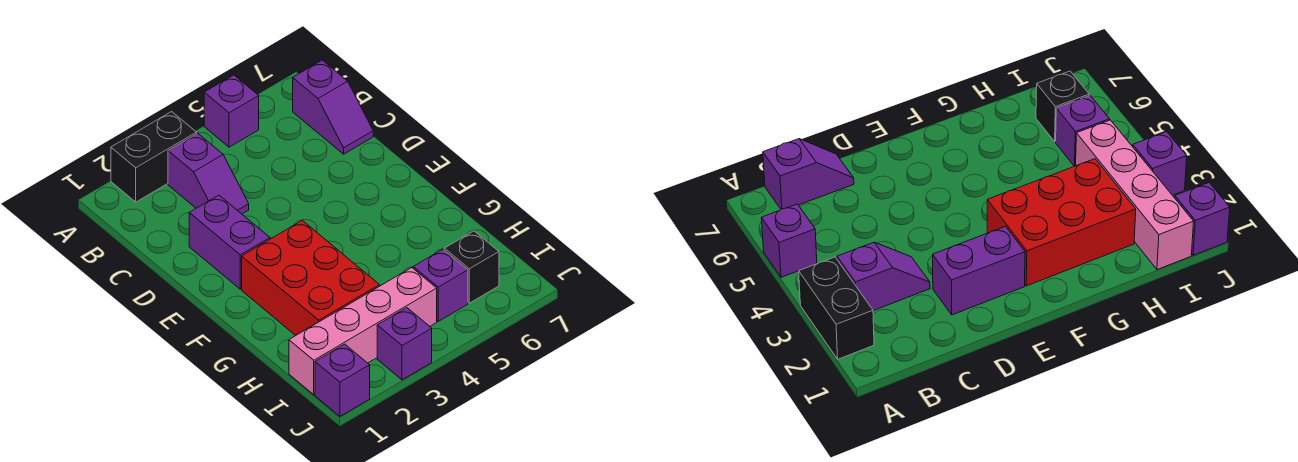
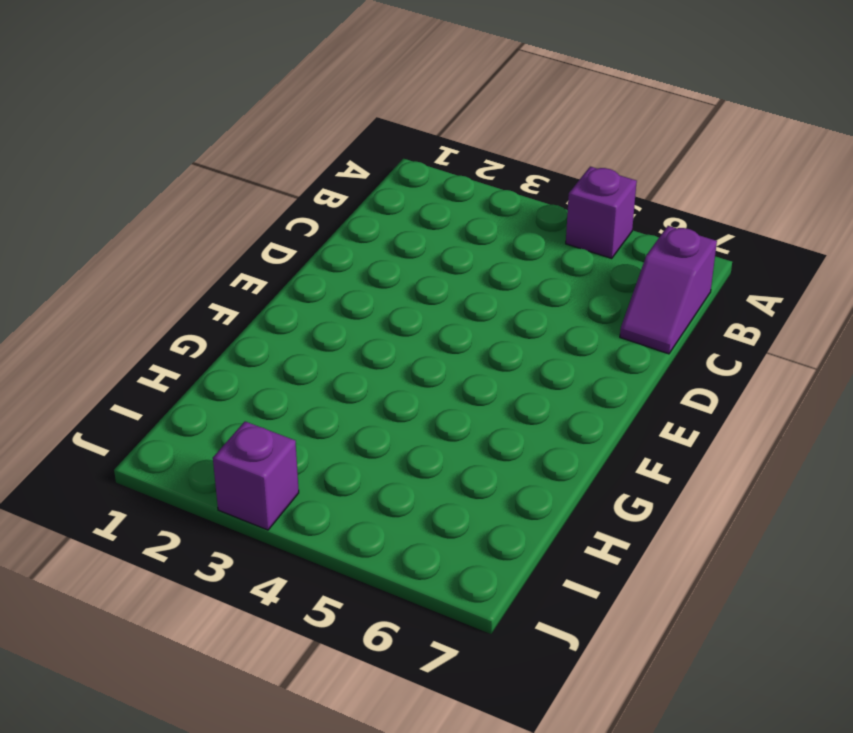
none -> black brick A2:A3 level 1
none -> purple slope B3:C3 level 1 top B

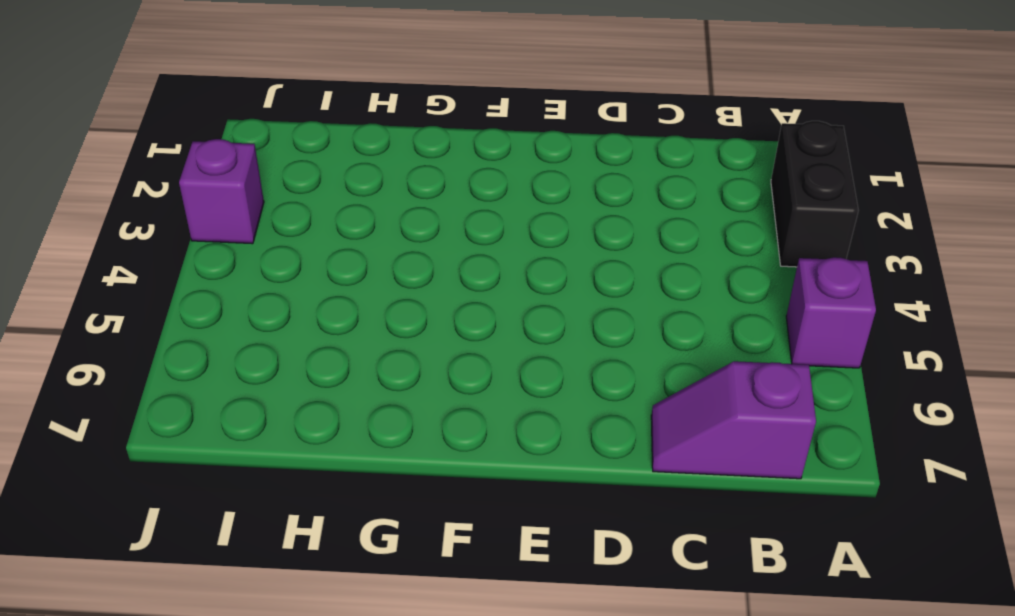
none -> purple slope B3:C3 level 1 top B
none -> purple brick D2:E2 level 1

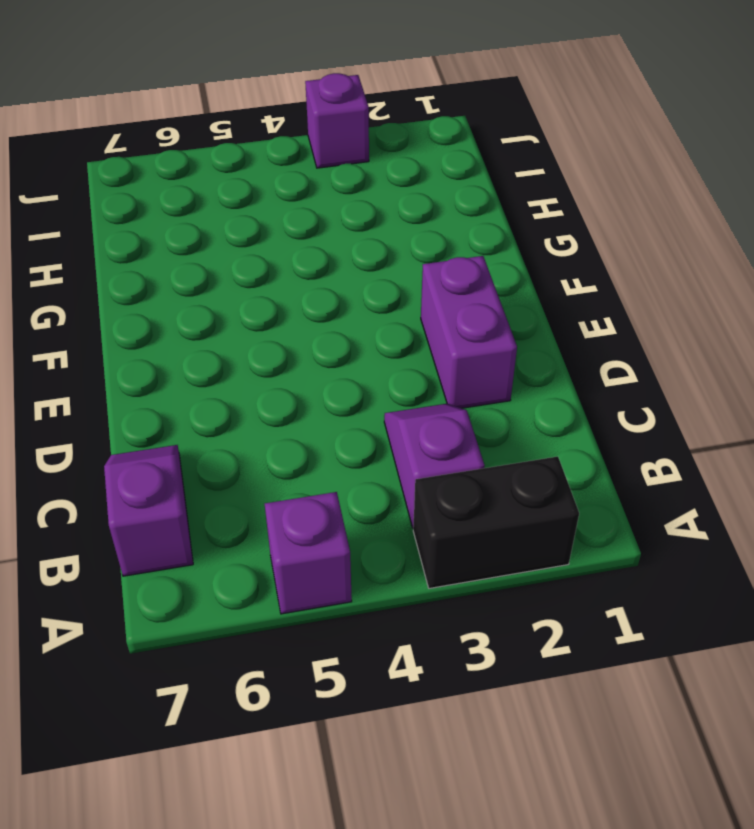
none -> red brick F2:H3 level 1
none -> pink brick I1:I4 level 1

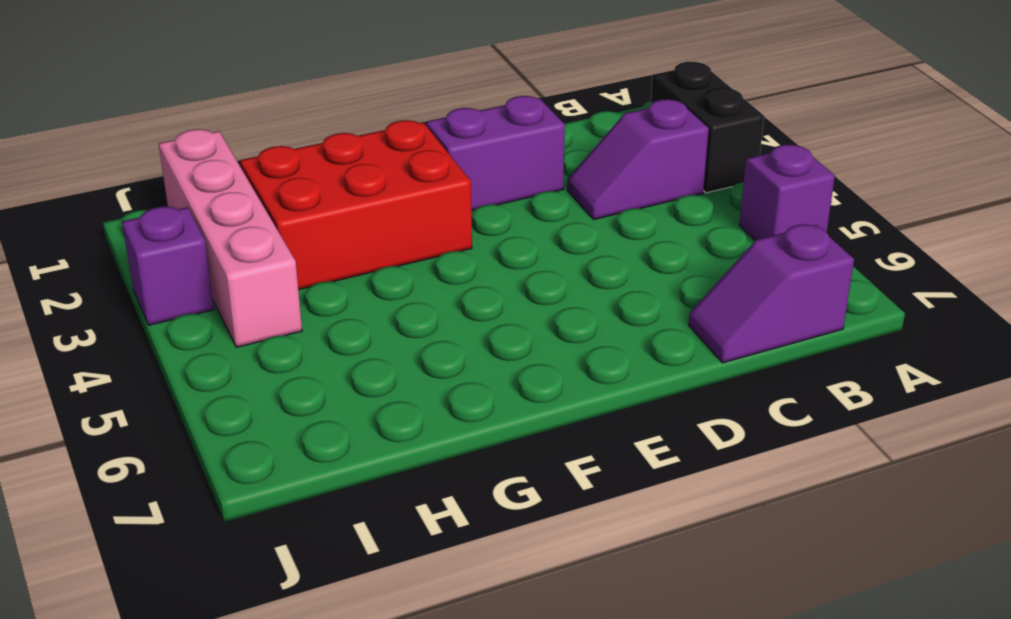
none -> purple brick I5 level 1
none -> black brick I6 level 1

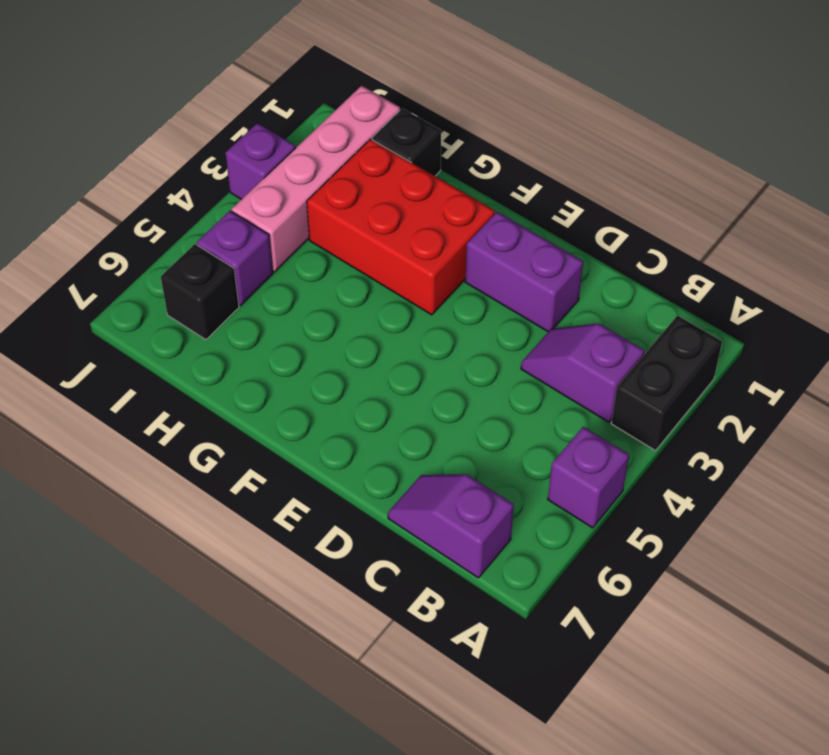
black brick H1 level 1 -> none
none -> purple brick J1 level 1

